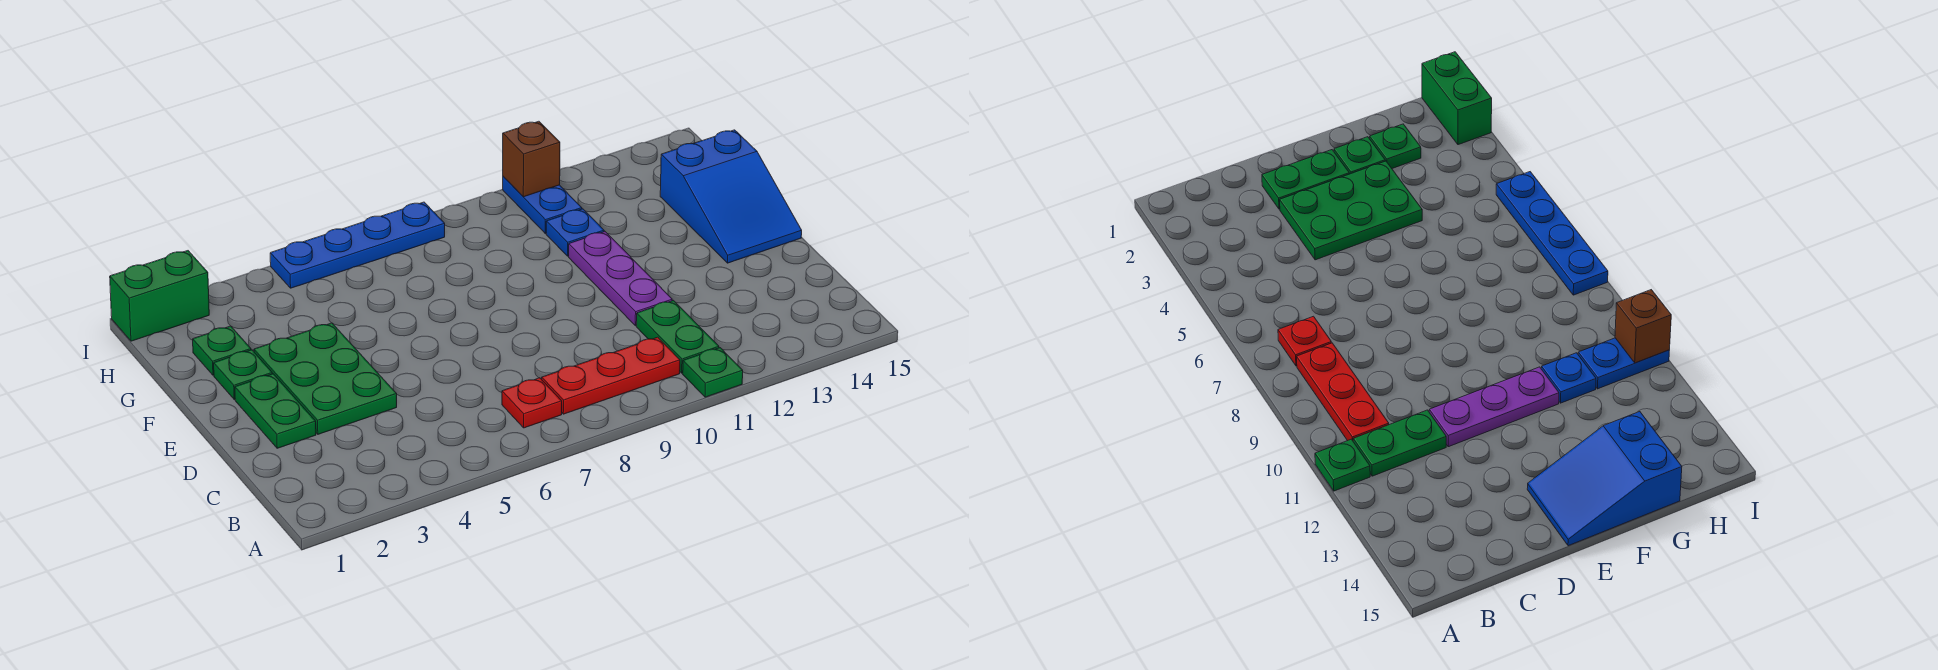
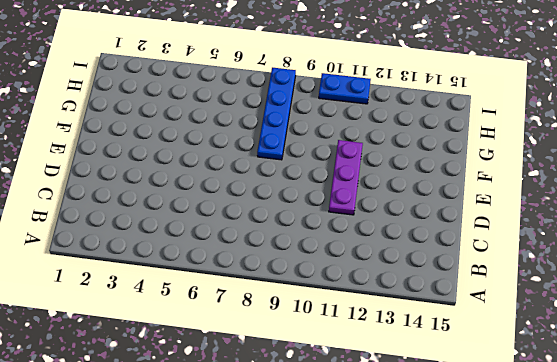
blue plate F8:I8 level 1 -> blue plate I5:I8 level 1
blue plate I10:I11 level 1 -> blue plate H11:I11 level 1
none -> green plate A11 level 1
none -> red plate B7 level 1
none -> red plate B8:B10 level 1

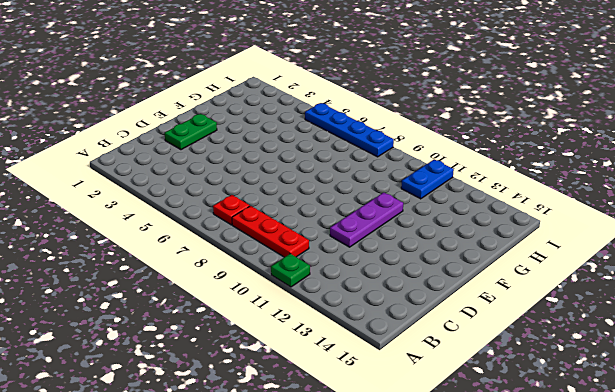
none -> green plate B11:C11 level 1
none -> green plate D3:F4 level 1
none -> blue slope E14:G15 level 1 top G

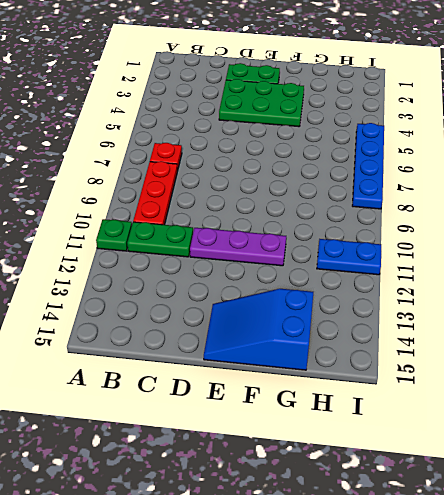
none -> green plate F2 level 1
none -> green plate G2 level 1
none -> blue plate G11 level 1

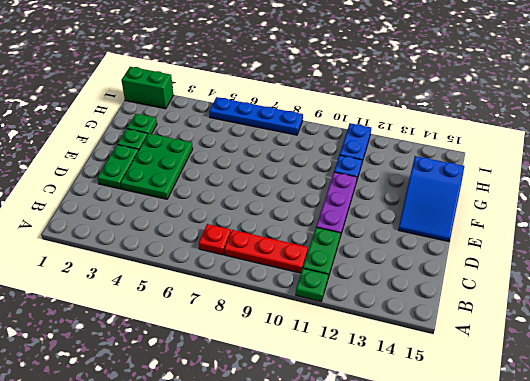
none -> brown brick I11 level 2

